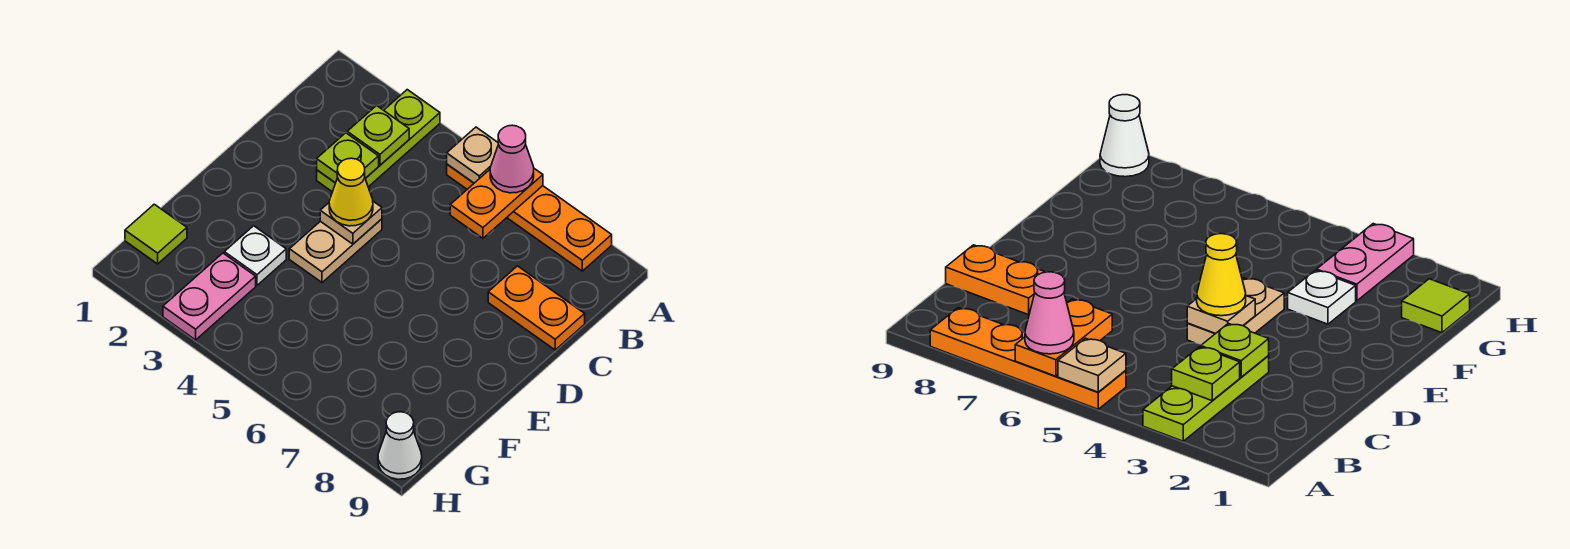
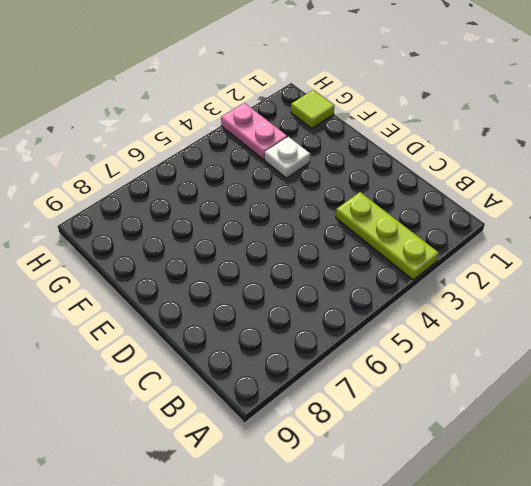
none -> orange plate A5:A8 level 1
none -> orange plate C8:C9 level 1
none -> tan plate D4:E4 level 1

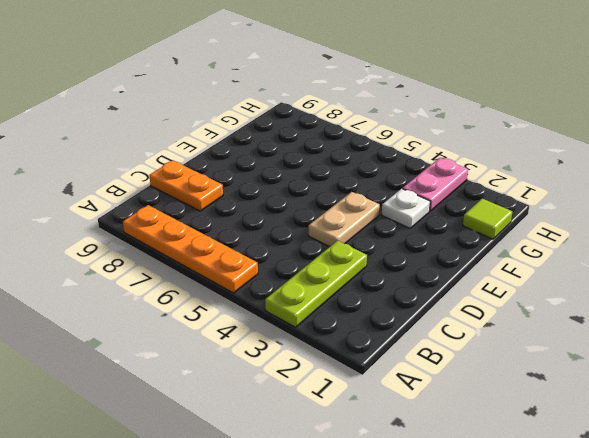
none -> white cone H9 level 1
none -> tan plate A5 level 2
none -> orange plate A6:B6 level 2

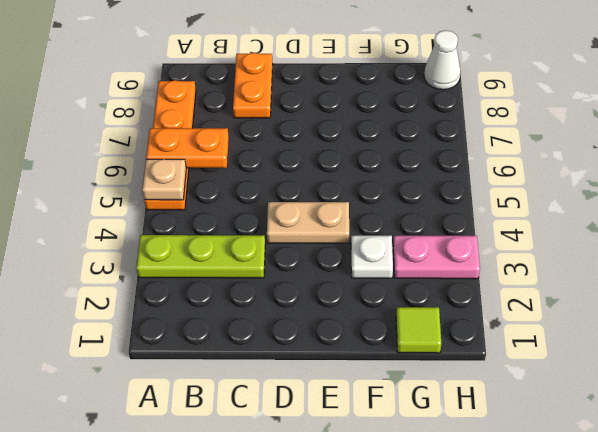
none -> lime plate B3 level 2
none -> lime plate C3 level 2
none -> tan plate D4 level 2

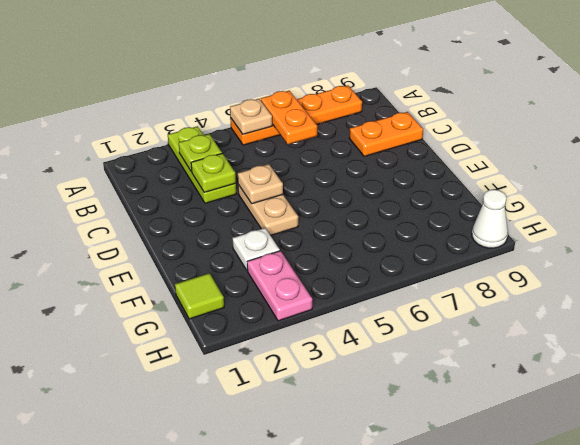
none -> pink cone A6 level 3
none -> yellow cone D4 level 3

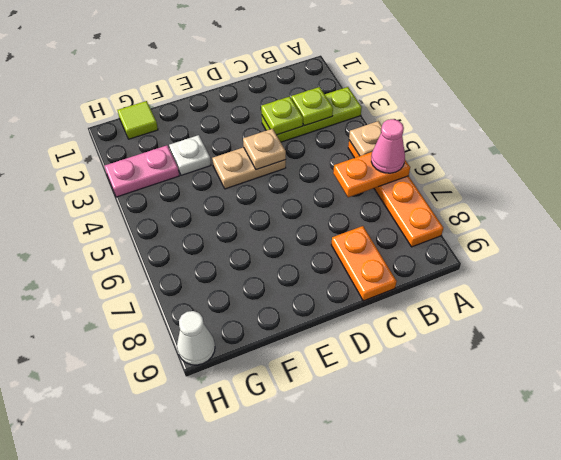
none -> yellow cone D4 level 3

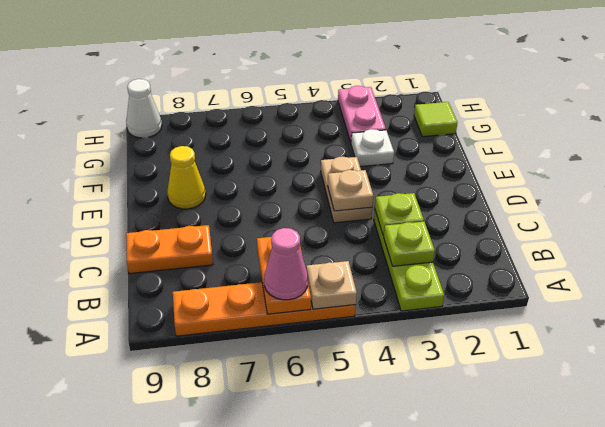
yellow cone E8 level 1 -> yellow cone D4 level 3

